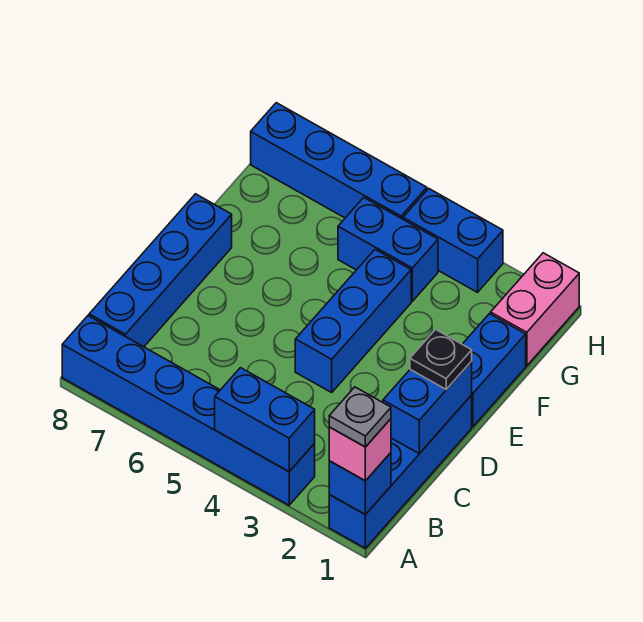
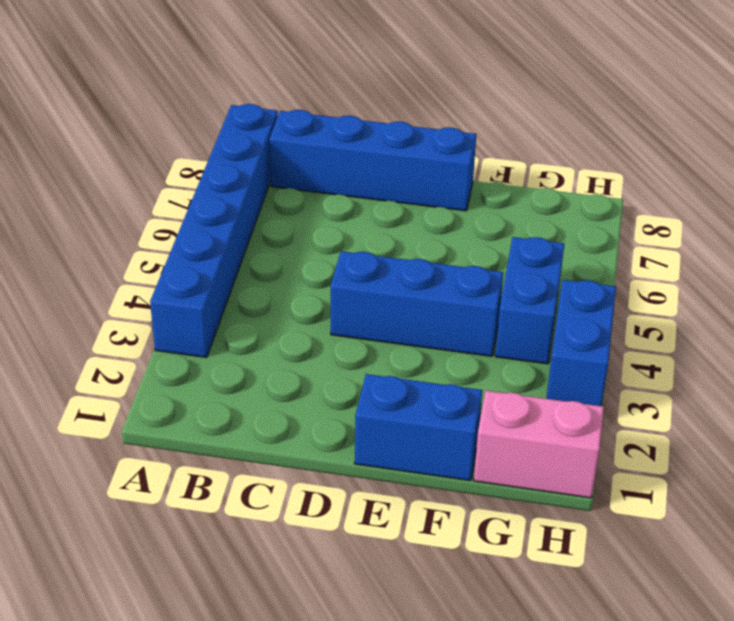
none -> blue brick A1:D1 level 1
none -> blue brick H5:H8 level 1
none -> blue brick A1 level 2

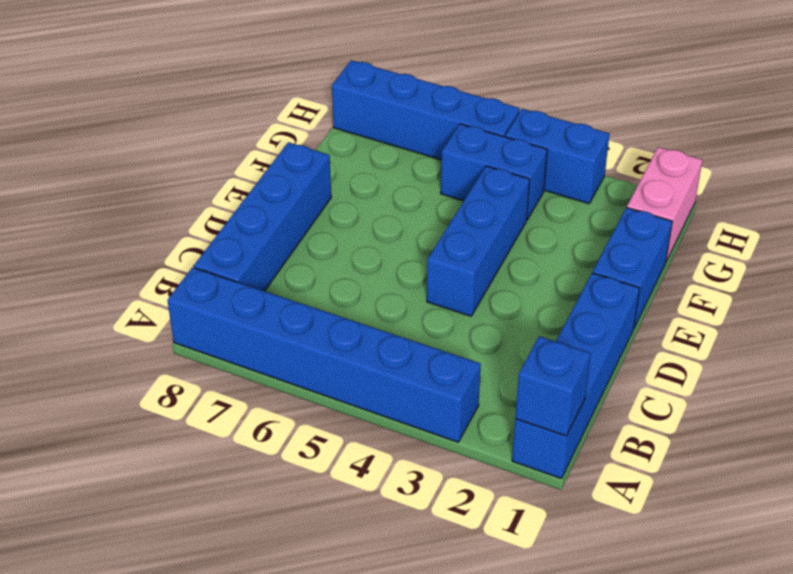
none -> blue brick A3:A4 level 2
none -> blue brick C1:D1 level 2
none -> pink brick A1 level 3

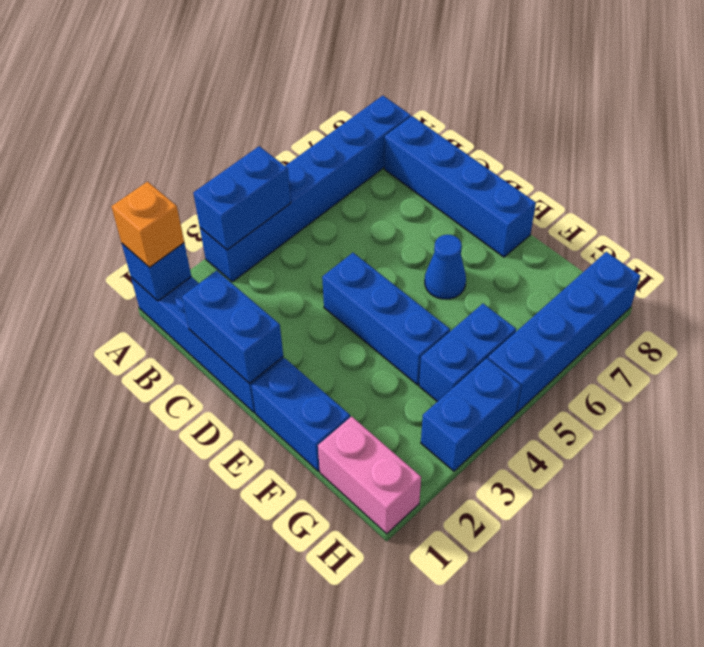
orange brick A1 level 3 -> pink brick A1 level 3
blue cone E6 level 1 -> none
none -> black plate D1 level 3
none -> grey plate A1 level 4

